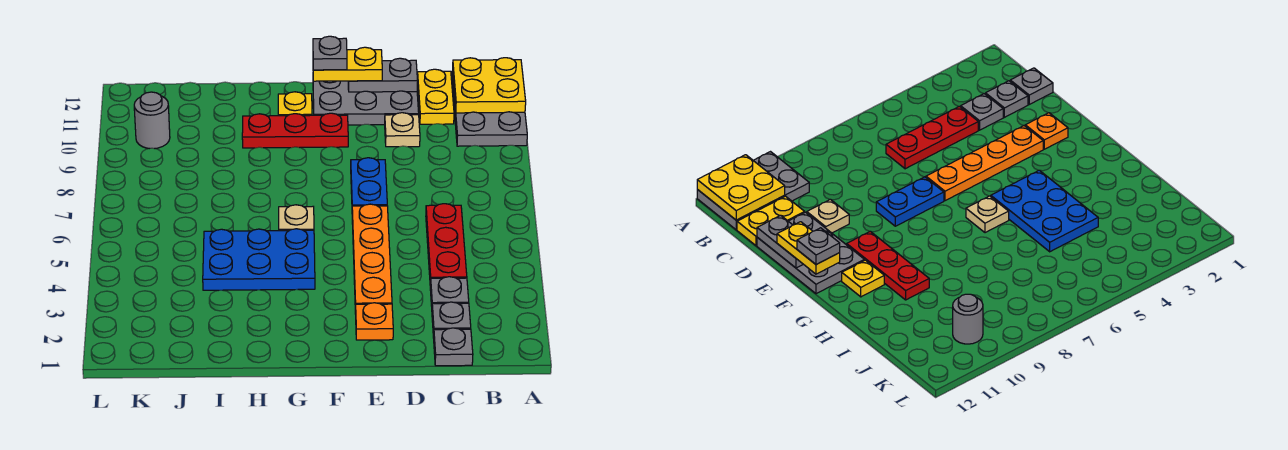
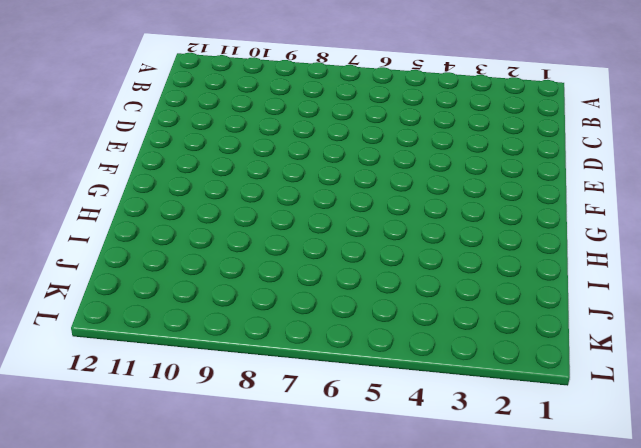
none -> grey plate A10:B12 level 1
none -> grey plate C1 level 1
none -> grey plate C2 level 1

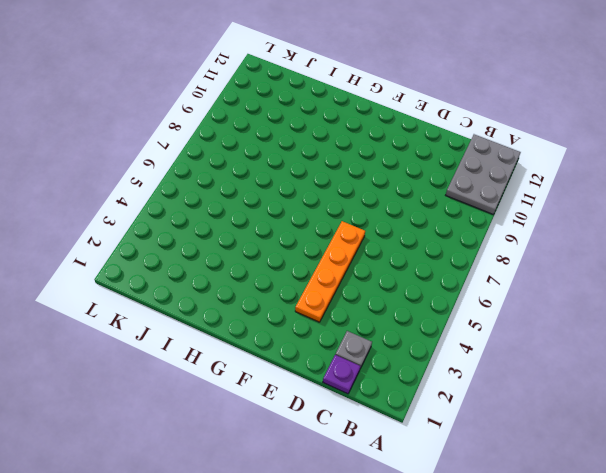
purple plate C1 level 1 -> grey plate C1 level 1
none -> grey plate C3 level 1
none -> red plate C4:C6 level 1
none -> yellow plate C11:C12 level 1

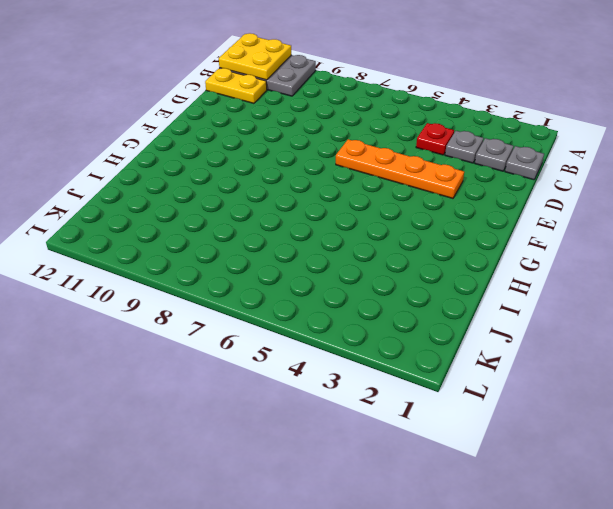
red plate C4 level 1 -> red plate C4:C6 level 1
none -> tan plate D10 level 1
none -> grey plate D11:F12 level 1
none -> orange plate E2 level 1

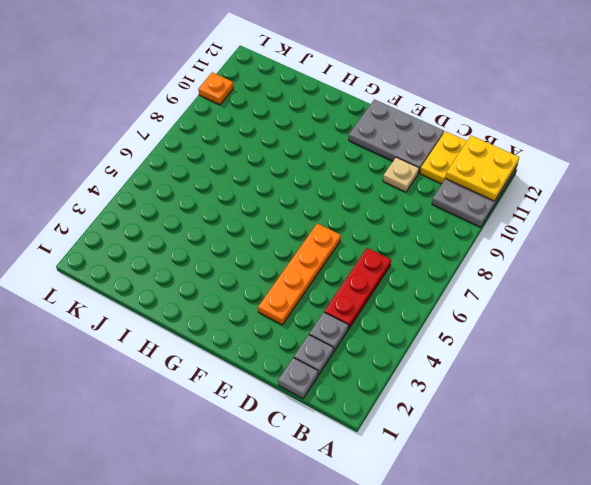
orange plate L10 level 1 -> orange plate E2 level 1
none -> blue plate E7:E8 level 1
none -> red plate F10:H10 level 1
none -> blue plate G4:I5 level 1

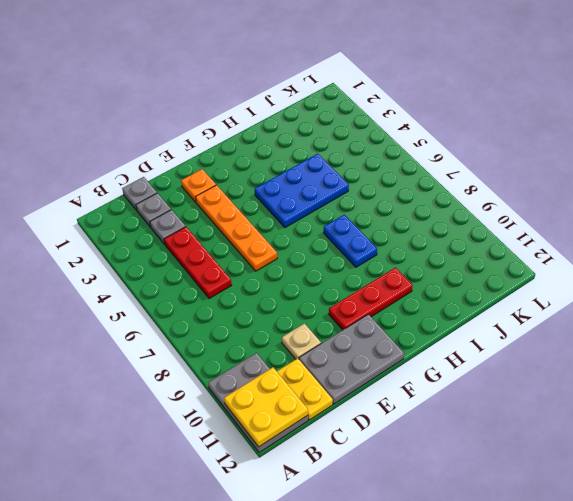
blue plate H7:H8 level 1 -> blue plate E7:E8 level 1
none -> tan plate G6 level 1
none -> yellow plate G11 level 1
none -> grey round brick K10 level 1

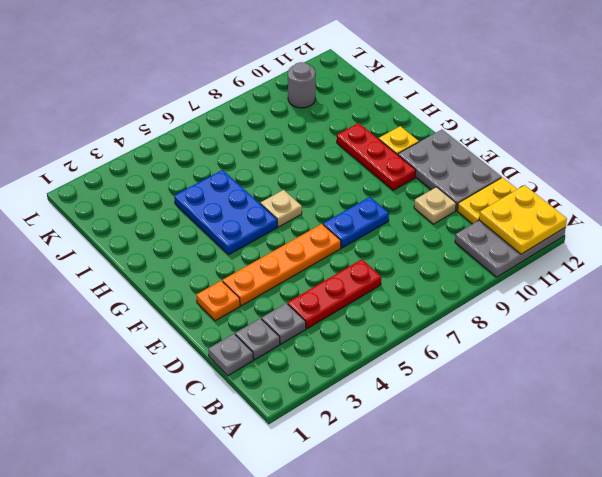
none -> grey plate D12:E12 level 2
none -> yellow plate E12:F12 level 3
none -> grey plate F12 level 4

